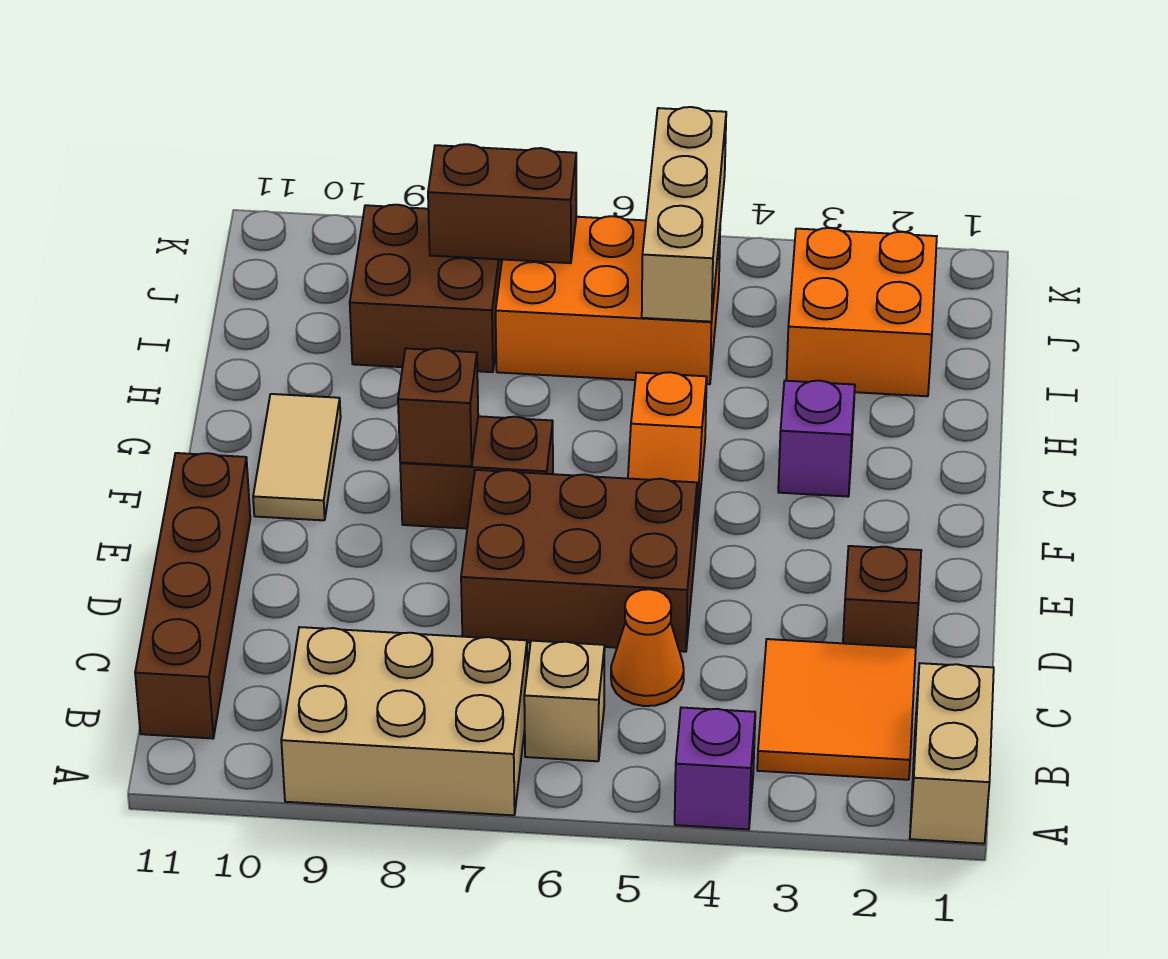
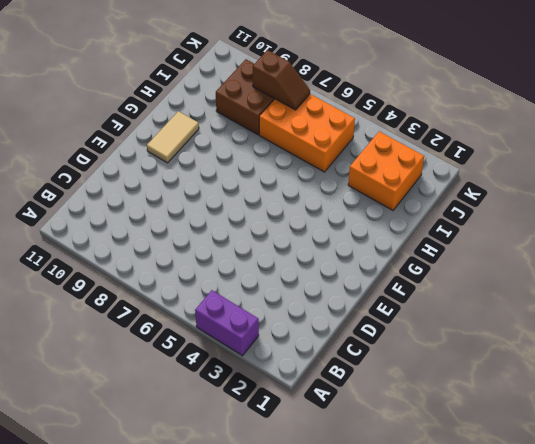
purple brick A3:A4 level 1 -> purple brick A4 level 1
brown slope J7:J8 level 2 top 8 -> brown brick J7:J8 level 2
none -> tan brick A1:B1 level 1
none -> tan brick A7:B9 level 1
none -> orange tile B2:C3 level 1

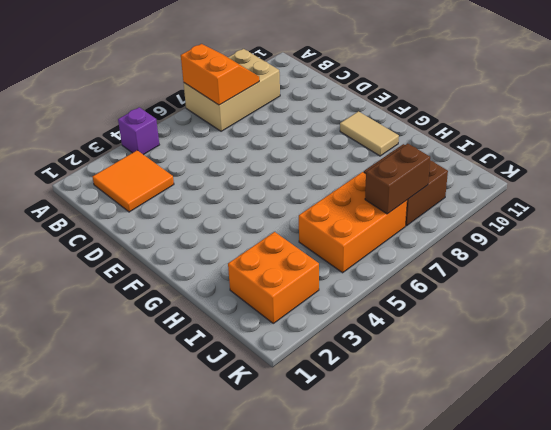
orange slope A7:B8 level 2 top 7 -> none
none -> tan brick A1:B1 level 1
none -> tan brick B6 level 1
none -> brown brick B11:E11 level 1

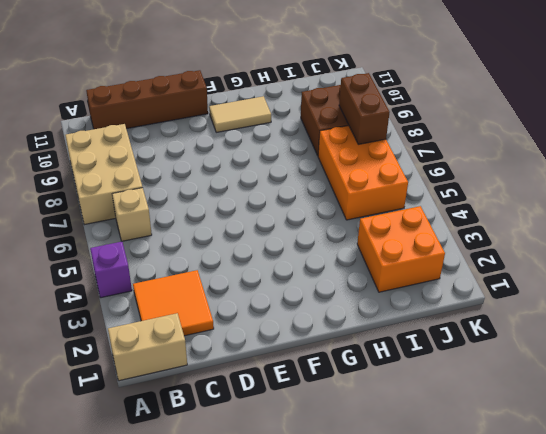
none -> orange cone C5 level 1
none -> brown brick D2 level 1
none -> brown brick D5:E7 level 1

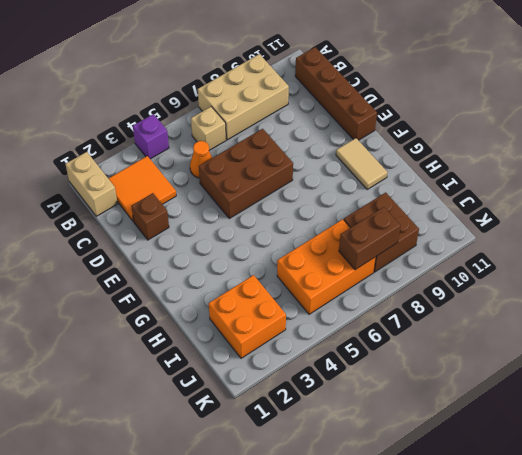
none -> orange slope F5:G5 level 1 top G
none -> brown brick F7:F8 level 1
none -> purple brick G3 level 1

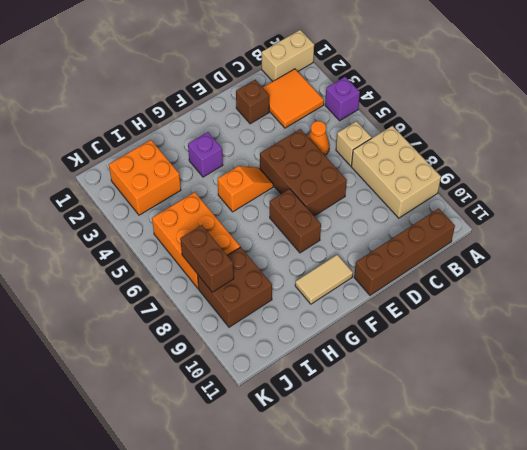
none -> brown brick F8 level 2
none -> tan brick I5:K5 level 2

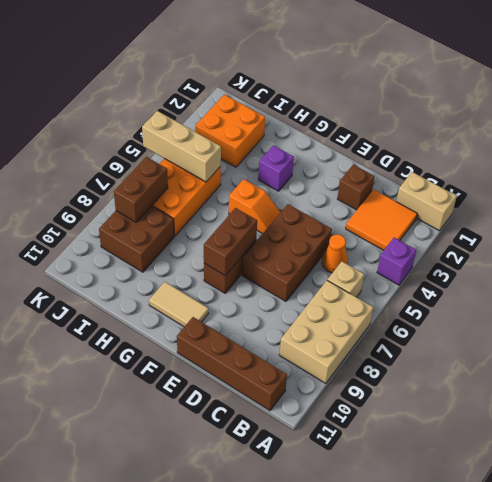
brown brick F7:F8 level 2 -> brown brick F8 level 2

